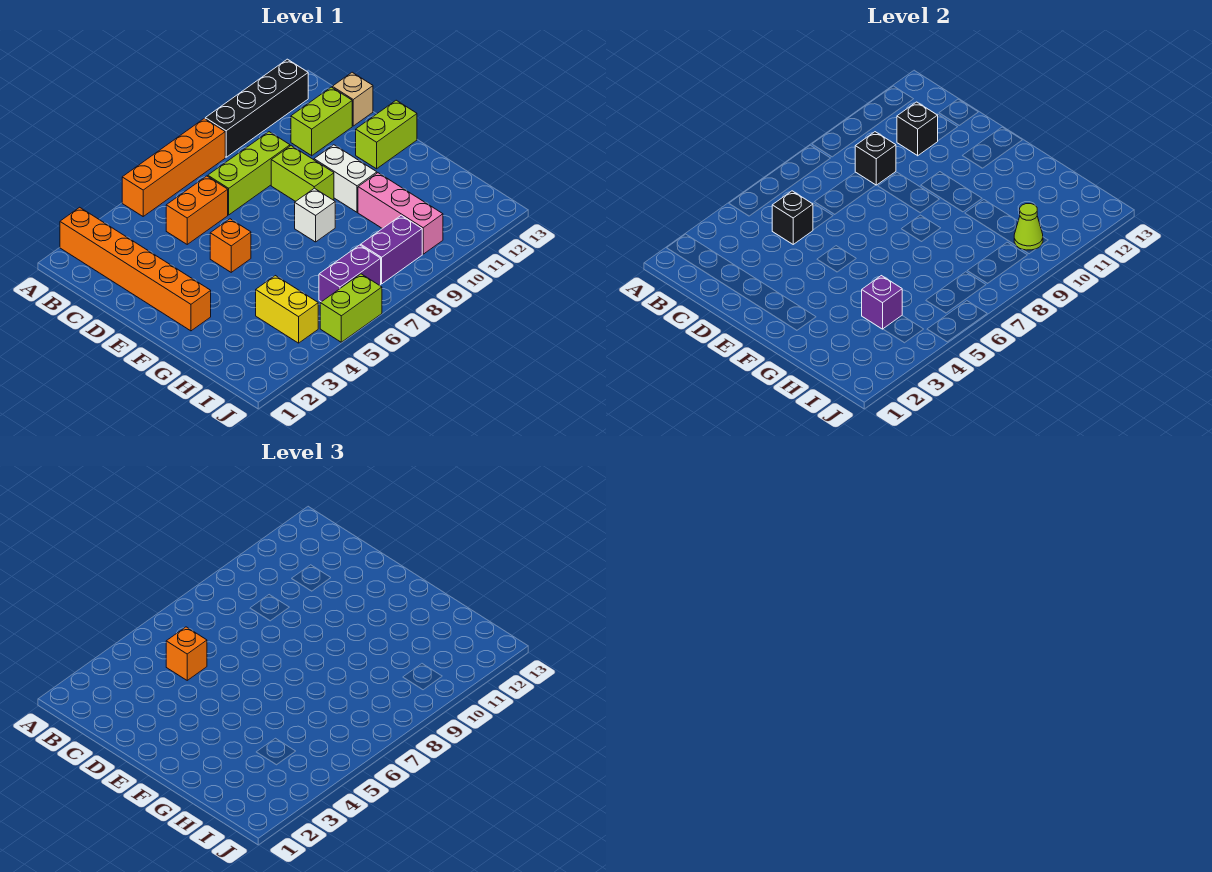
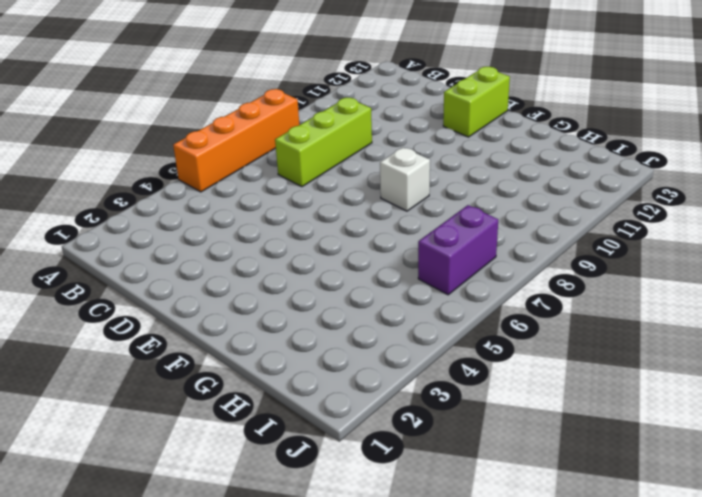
none -> orange brick A2:F2 level 1
none -> black brick A9:A12 level 1
none -> orange brick C5:C6 level 1

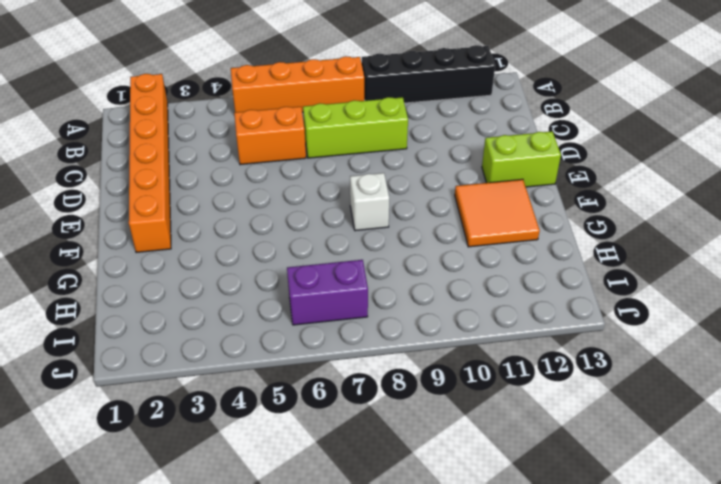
orange tile F11:G12 level 1 -> none
none -> lime brick C11:C12 level 1
none -> tan brick C13 level 1
none -> lime brick D9:E9 level 1

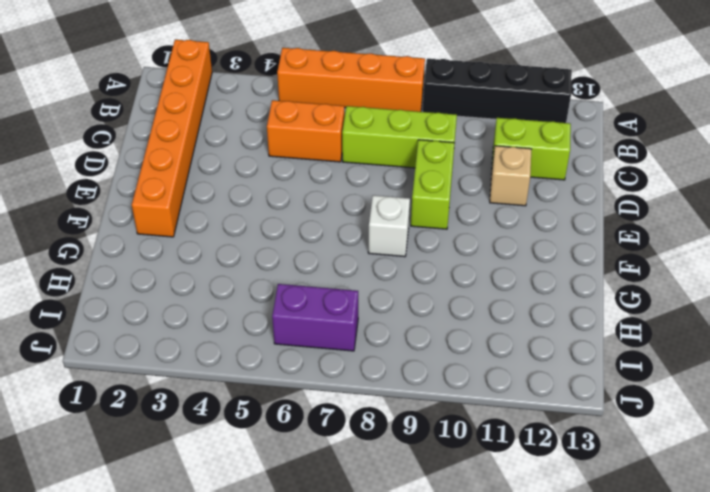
tan brick D11 level 1 -> tan brick C13 level 1
none -> orange brick E5 level 1
none -> white brick E10:F10 level 1
none -> lime brick E12:E13 level 1

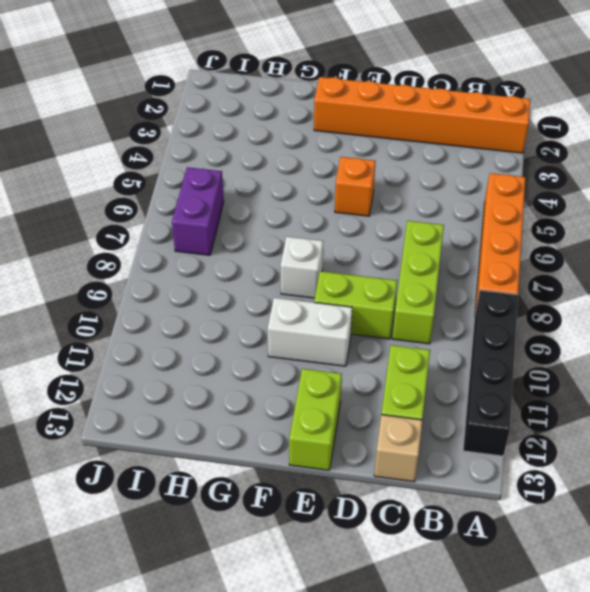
none -> orange brick C5:C6 level 1
none -> pink brick G10:I10 level 1
none -> yellow brick H4:I4 level 1

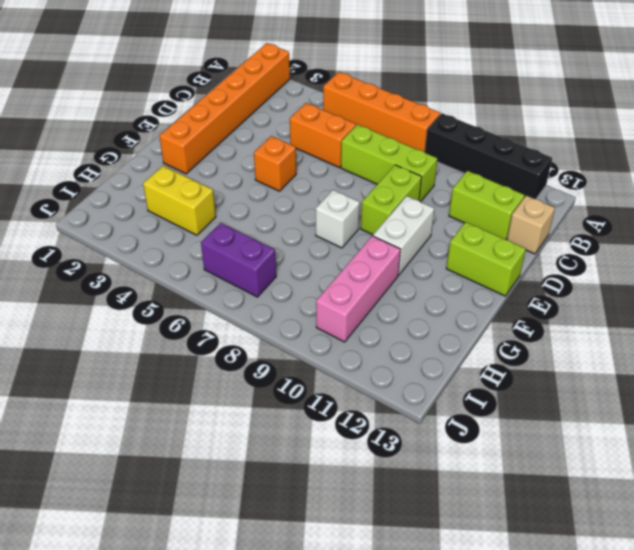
yellow brick H3:H4 level 1 -> yellow brick H4:I4 level 1
none -> purple brick I8:I9 level 1
none -> lime brick J5:J6 level 1
none -> black brick C5 level 2

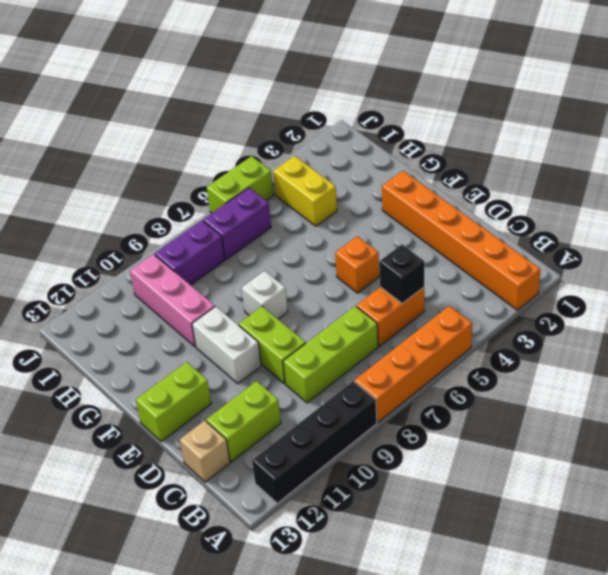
none -> black brick C9 level 2
none -> black brick C11 level 2
none -> purple brick H4 level 2

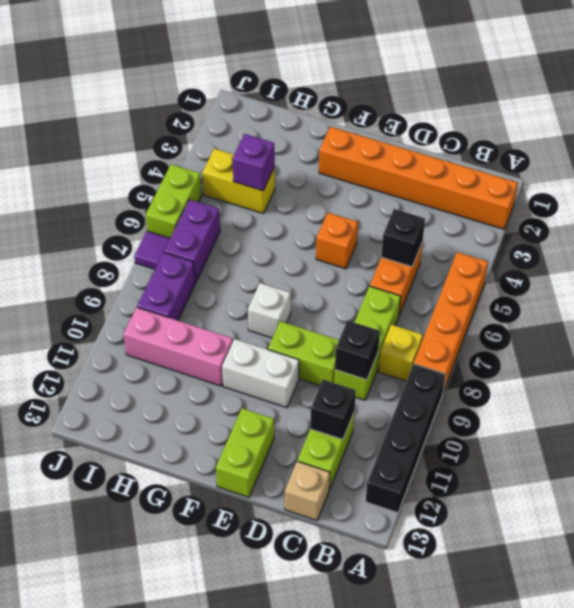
yellow brick B8 level 1 -> none
purple tile J7 level 1 -> none
none -> lime cone I10 level 2
none -> orange brick C5 level 3

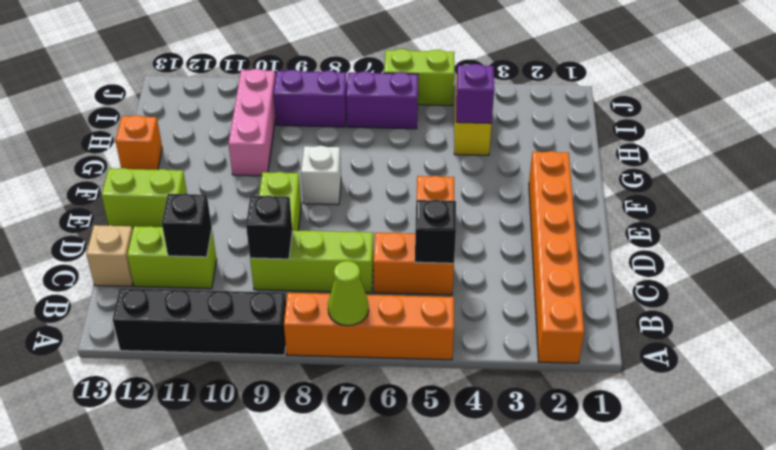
lime cone A7 level 2 -> lime cone I10 level 2
orange brick G13 level 1 -> orange brick C5 level 3
none -> white brick E10:F10 level 1

